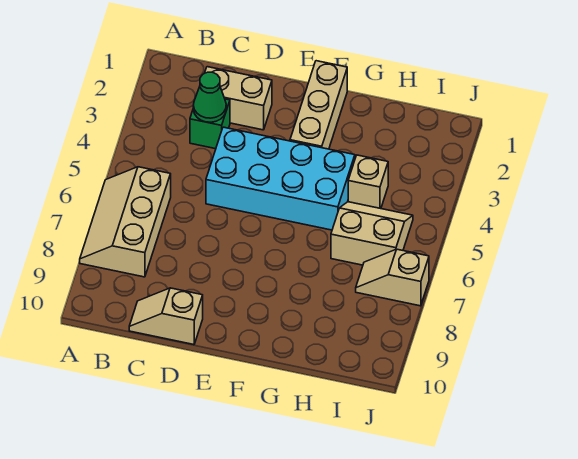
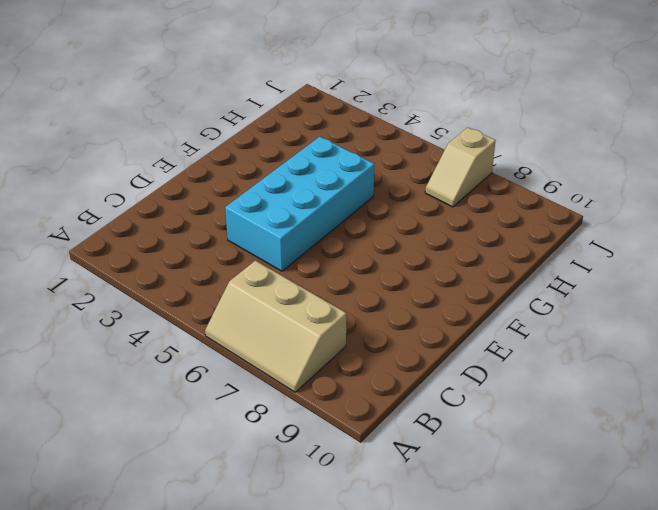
none -> tan brick C2:D2 level 1
none -> green brick C3 level 1

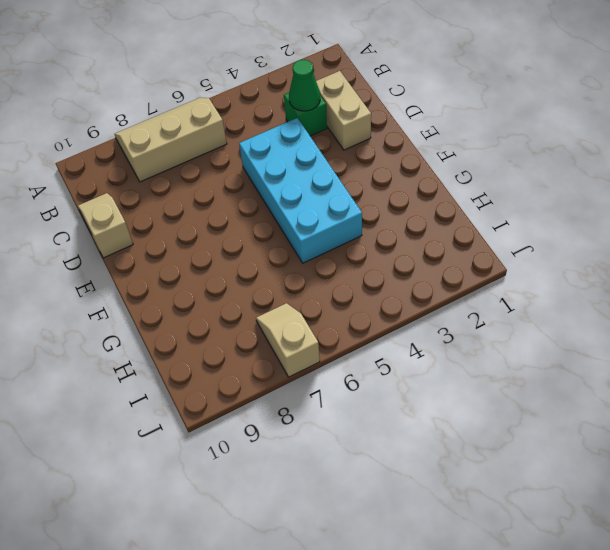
none -> tan brick F1:F3 level 1
none -> tan brick H4 level 1

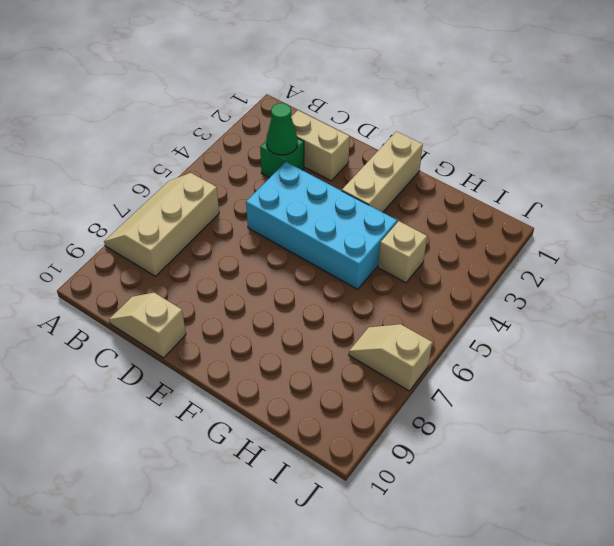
none -> tan slope H5:I6 level 1 top 6

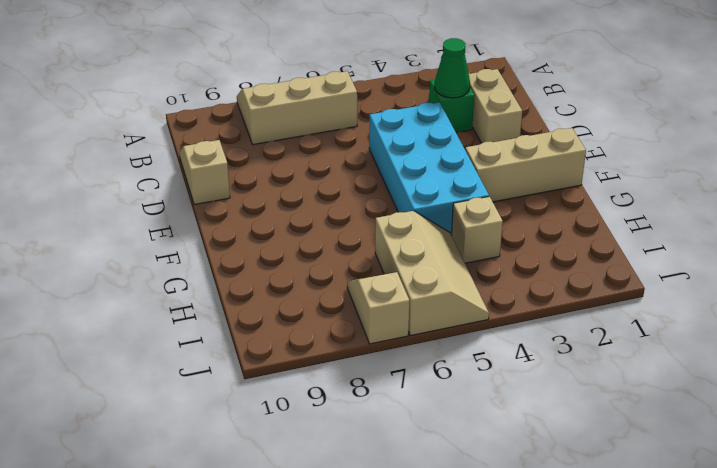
tan slope H5:J6 level 1 top 6 -> tan slope H5:I6 level 1 top 6

